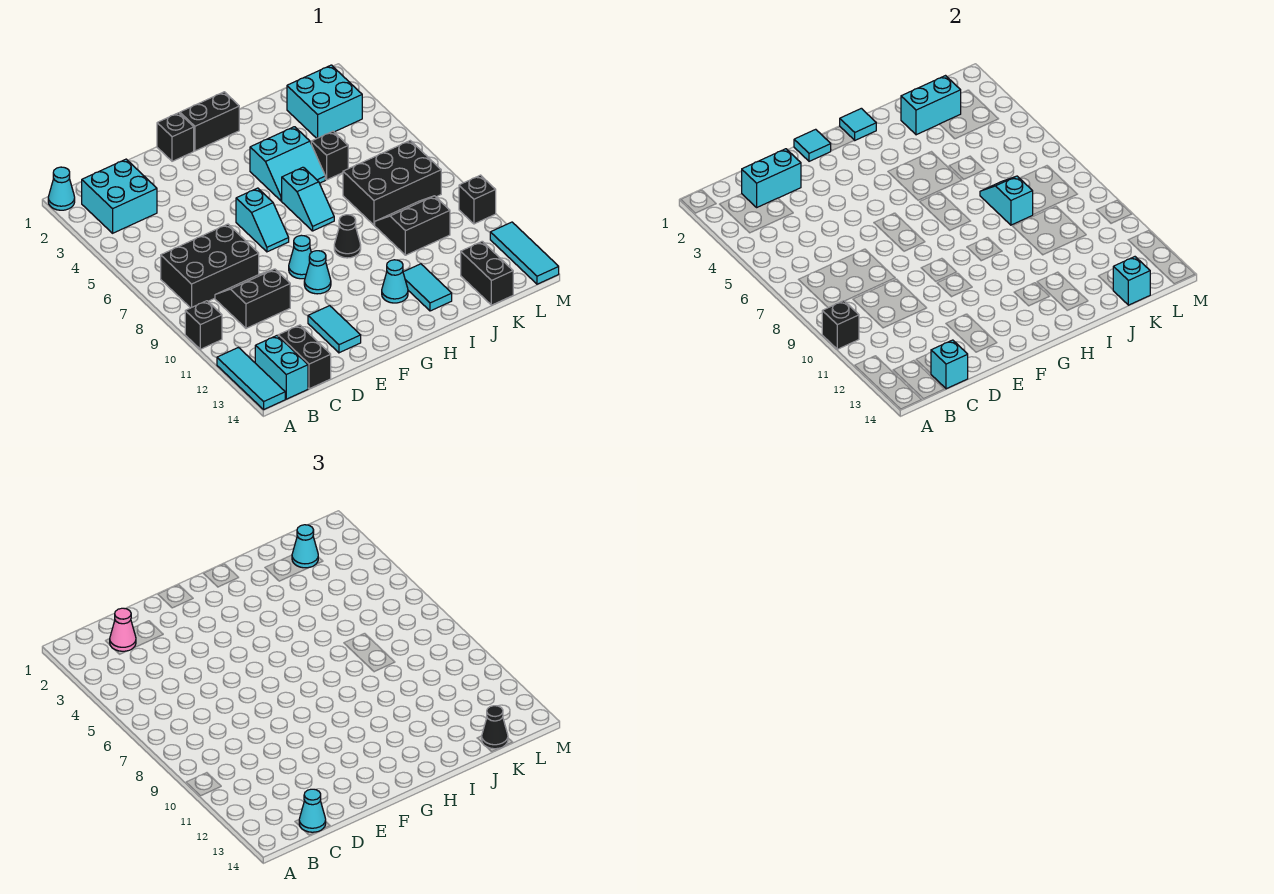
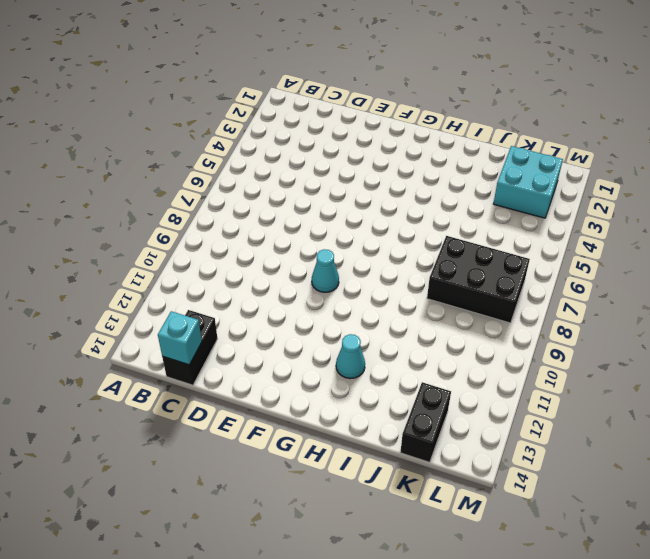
none -> cyan cone A1 level 1
none -> black brick A10 level 1
none -> cyan tile A12:A14 level 1
none -> cyan brick B2:C3 level 1

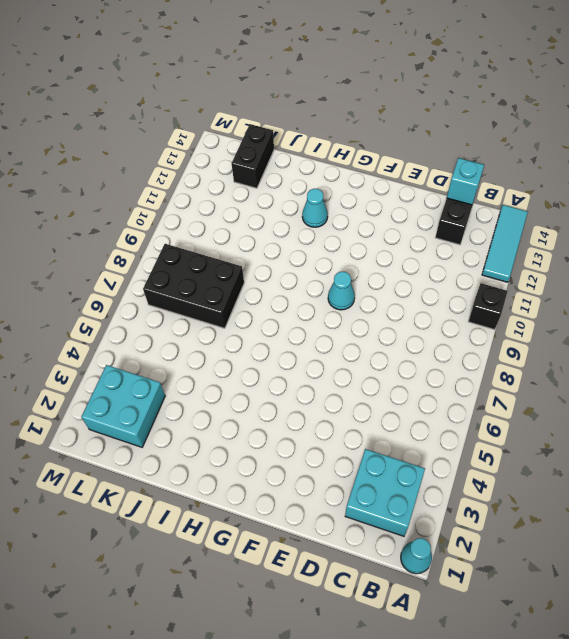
none -> black brick B7:D8 level 1
none -> cyan brick B13:B14 level 1
none -> black slope C9:D10 level 1 top 10
none -> cyan tile E12:E13 level 1

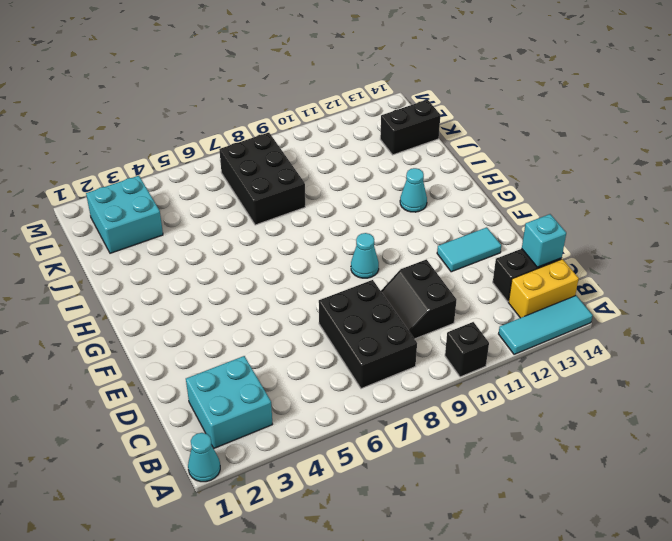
yellow brick B13:B14 level 1 -> cyan brick B13:B14 level 1
none -> black brick F1 level 1
none -> cyan slope F6:F7 level 1 top 6
none -> cyan cone F10 level 1
none -> black brick G1:H1 level 1

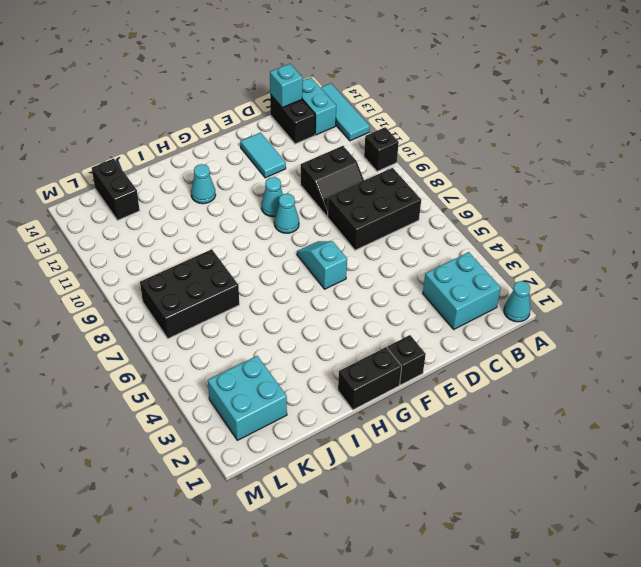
none -> cyan slope H4:I5 level 1 top 4
none -> cyan slope H6:H7 level 1 top 6
none -> black cone H9 level 1
none -> cyan tile I12:I13 level 1

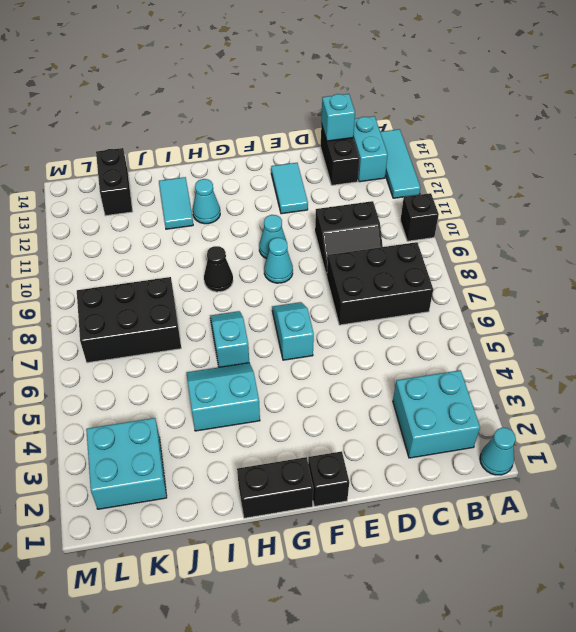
none -> black brick J5 level 1
none -> black slope J9:K10 level 1 top 10
none -> black brick M10 level 1
none -> cyan tile M12:M14 level 1

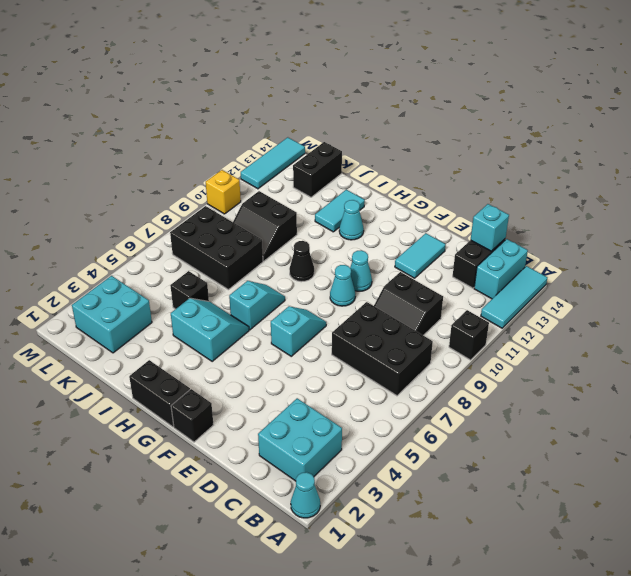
yellow brick M10 level 1 -> black brick M10 level 1
none -> black brick A10 level 2
none -> cyan brick C2:D2 level 2
none -> cyan tile F1 level 2
none -> cyan tile H1 level 2

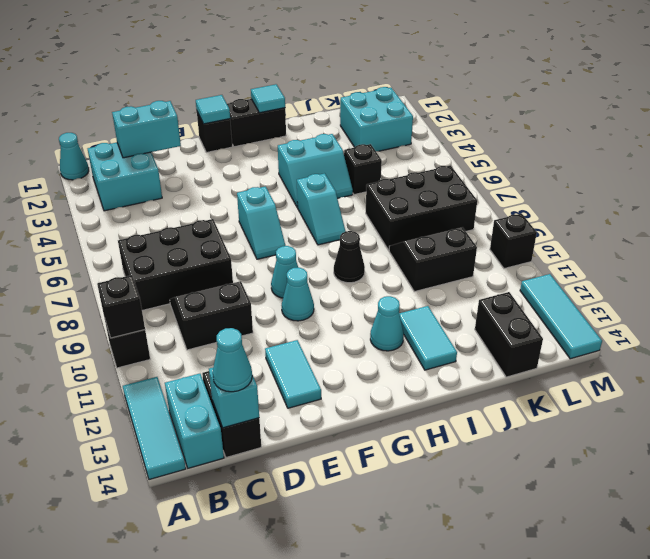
none -> cyan brick J2:K2 level 2
none -> cyan slope J7:J8 level 2 top 8
none -> cyan brick K14 level 2
none -> pink cone C2 level 3

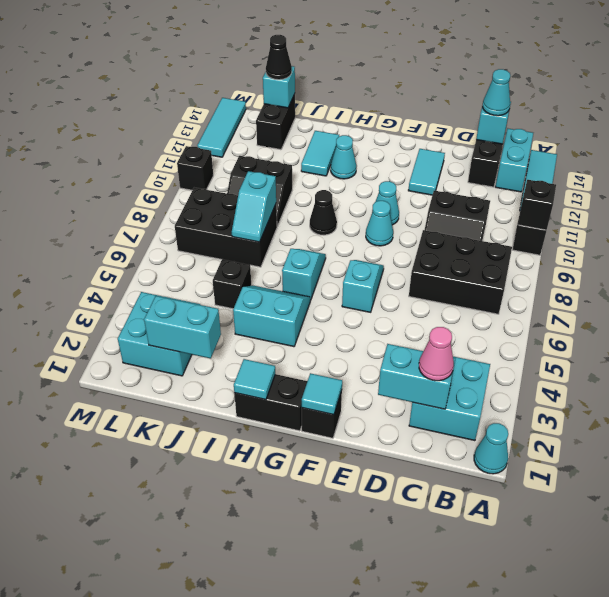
none -> cyan cone K2 level 3

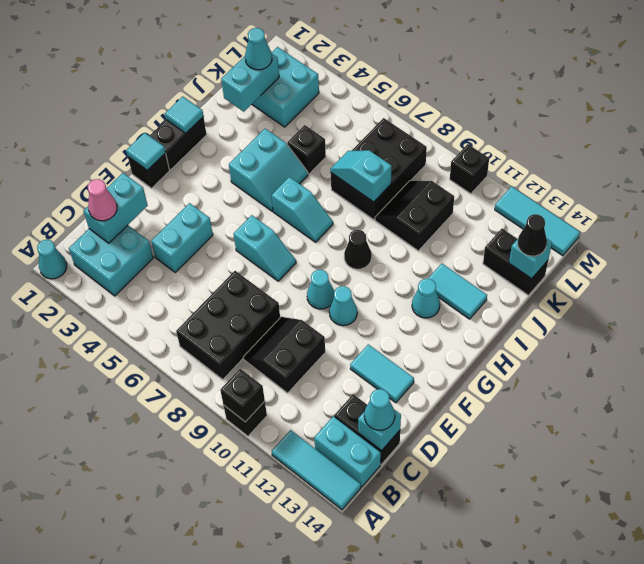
cyan brick D4:E4 level 1 -> none

